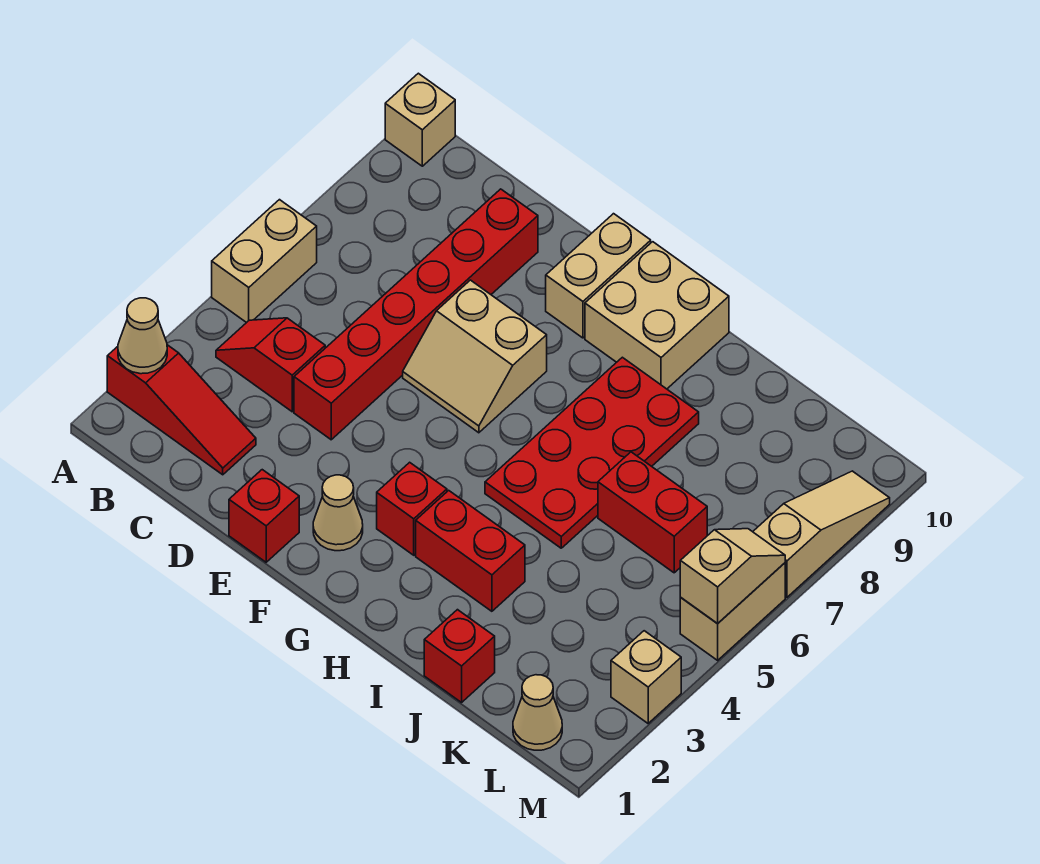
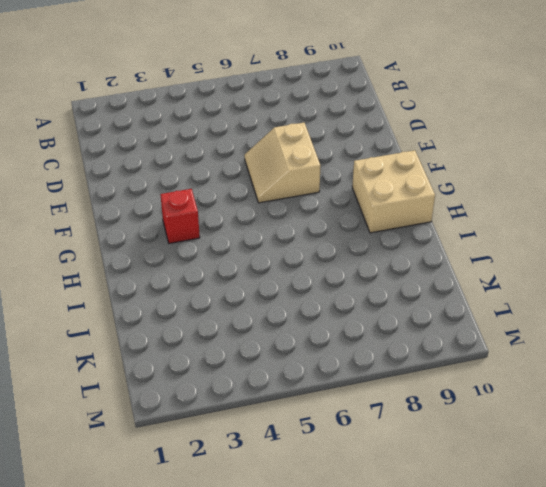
none -> red slope A2:C2 level 1 top A
none -> tan brick A5:A6 level 1
none -> tan brick A10 level 1

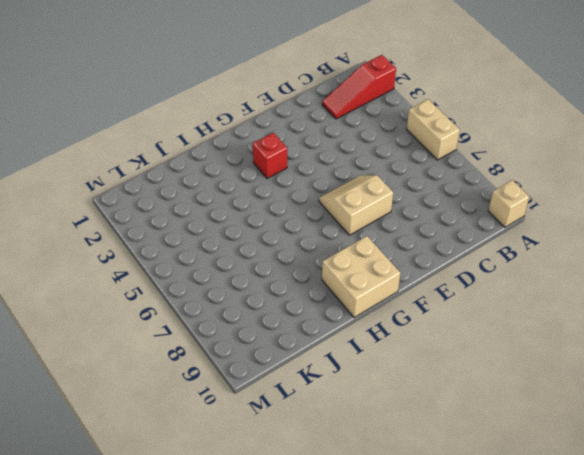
none -> red slope B4:C4 level 1 top C
none -> red brick D4:D9 level 1
none -> red brick E1 level 1

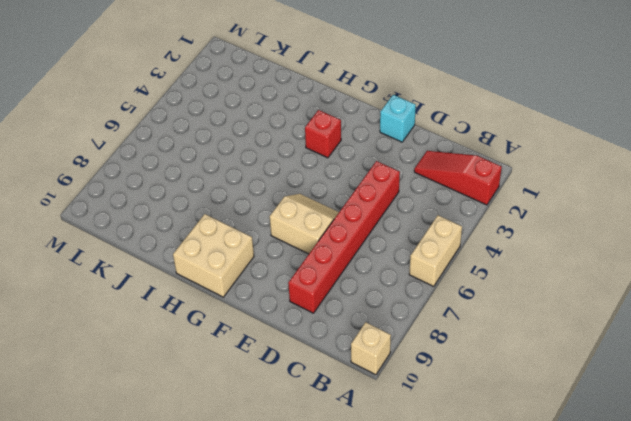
cyan brick E1 level 1 -> red brick E1 level 1
none -> red slope B4:C4 level 1 top C
none -> tan cone F2 level 1
none -> tan brick F9:F10 level 1

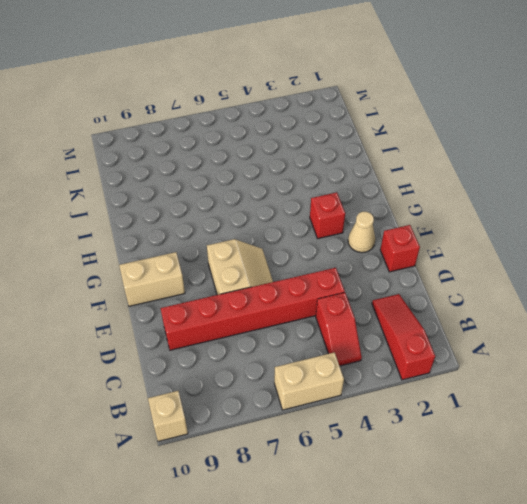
none -> tan brick G9:H10 level 1
none -> red brick H3:I3 level 1
none -> red plate H5:I8 level 1

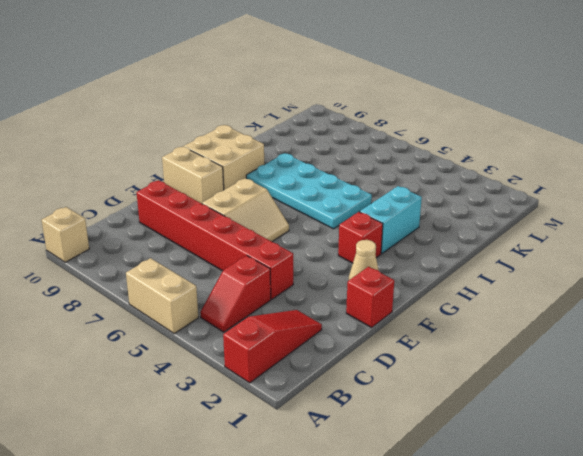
cyan brick H3:I3 level 1 -> red brick H3:I3 level 1
cyan plate H5:I8 level 1 -> red plate H5:I8 level 1
none -> red brick J1 level 1
none -> red brick J6:K6 level 1
none -> tan cone L1 level 1

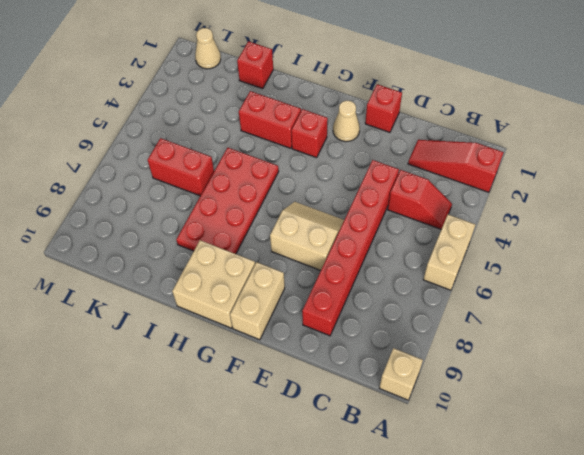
none -> tan brick M3 level 1
none -> tan brick M5:M6 level 1
none -> tan slope M7:M9 level 1 top 7

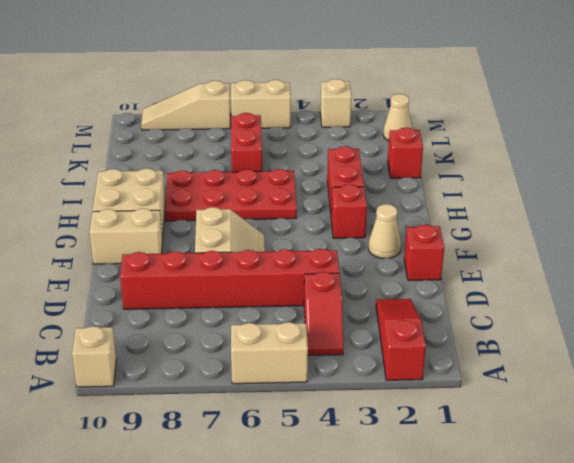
none -> tan cone A2 level 2
none -> tan slope M5:M6 level 2 top 5

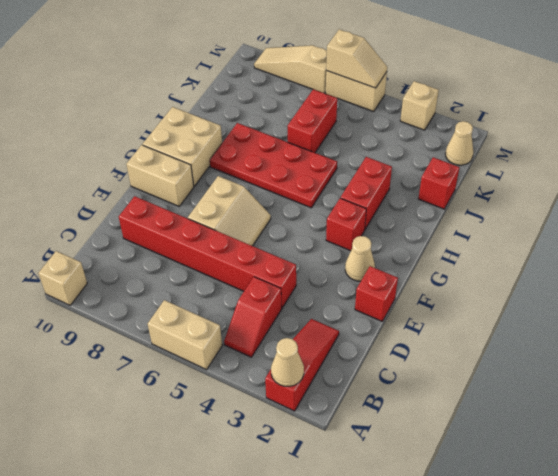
tan slope M5:M6 level 2 top 6 -> tan slope M5:M6 level 2 top 5

